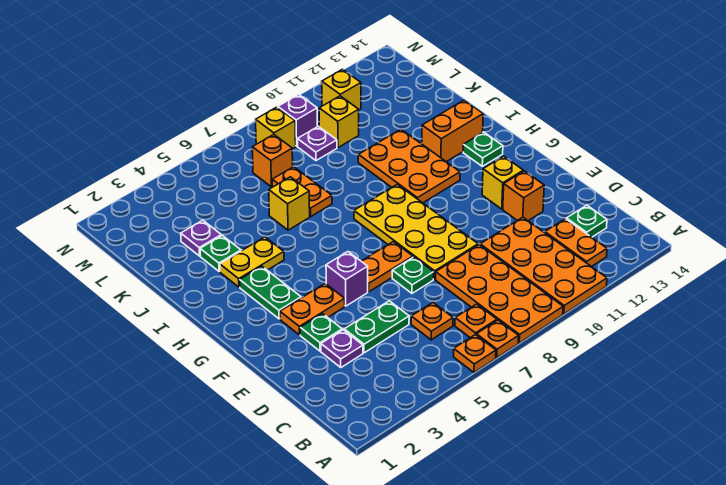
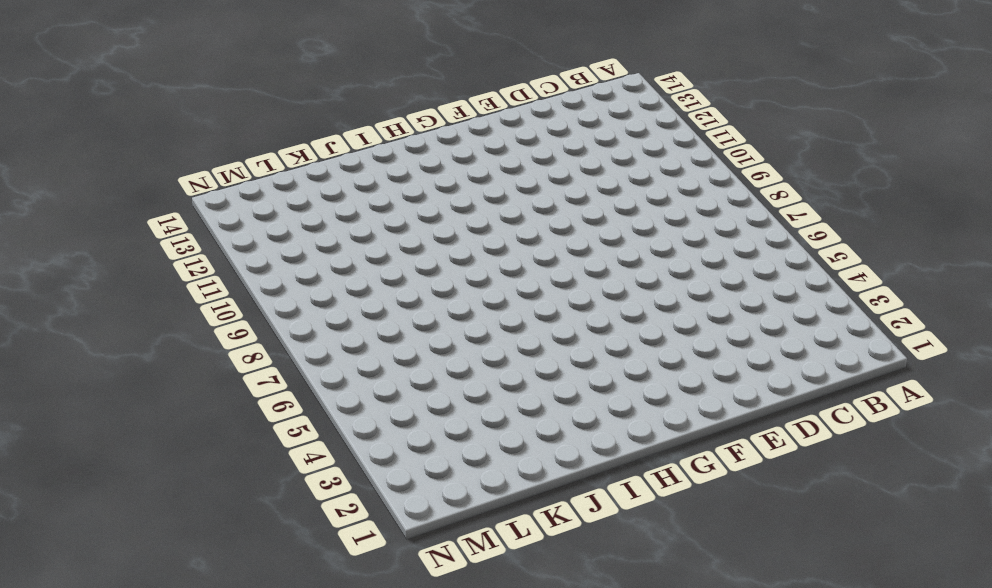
none -> orange plate A6 level 1
none -> orange plate A7 level 1
none -> orange plate A8:D9 level 1
none -> orange plate A10:D11 level 1

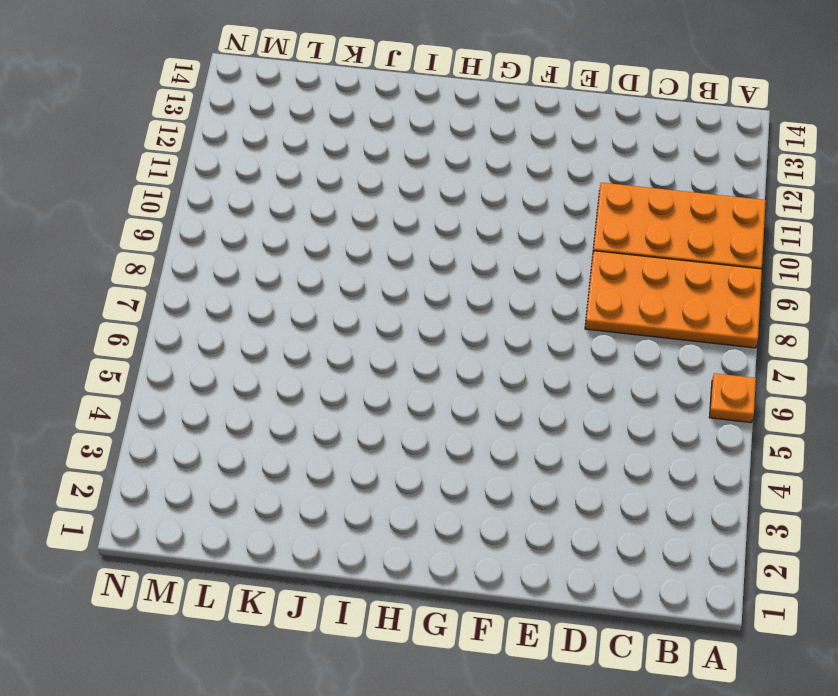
none -> orange plate A7 level 1
none -> orange plate B7 level 1
none -> orange plate B12:C12 level 1
none -> orange plate C6 level 1

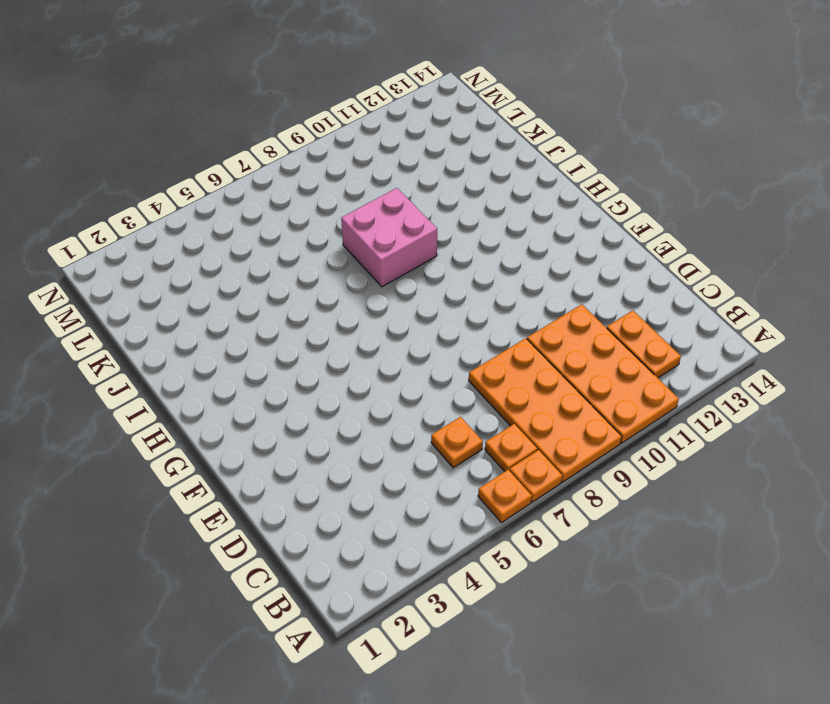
pink brick I8:J9 level 1 -> none
none -> green plate C13 level 1
none -> purple plate D3 level 1
none -> green plate D4:D5 level 1
none -> green plate E3 level 1

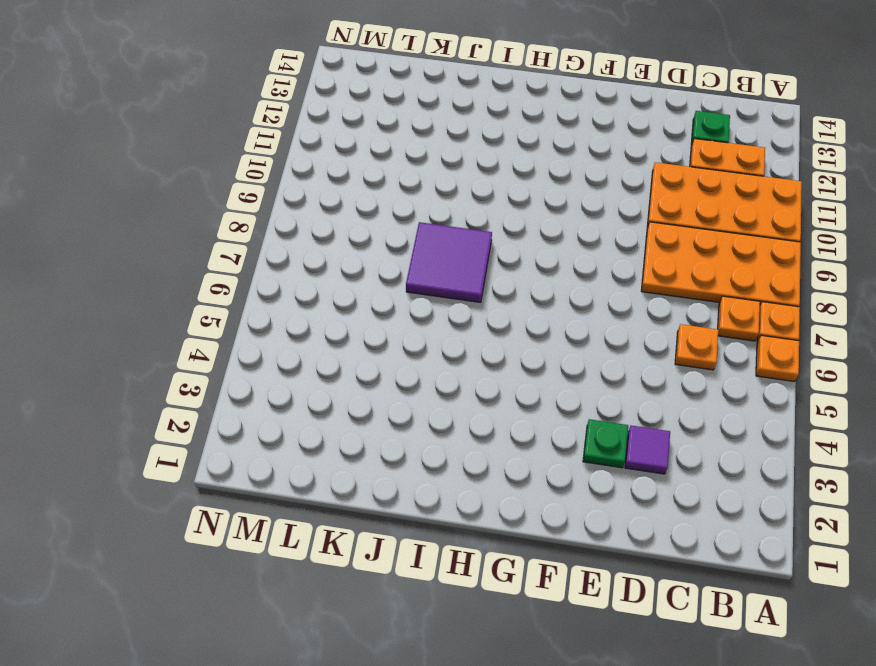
purple tile D3 level 1 -> purple plate D3 level 1
purple tile I7:J8 level 1 -> orange plate J7:K7 level 1
none -> green plate D4:D5 level 1
none -> green plate E7 level 1
none -> yellow plate E8:H9 level 1
none -> orange brick E12 level 1

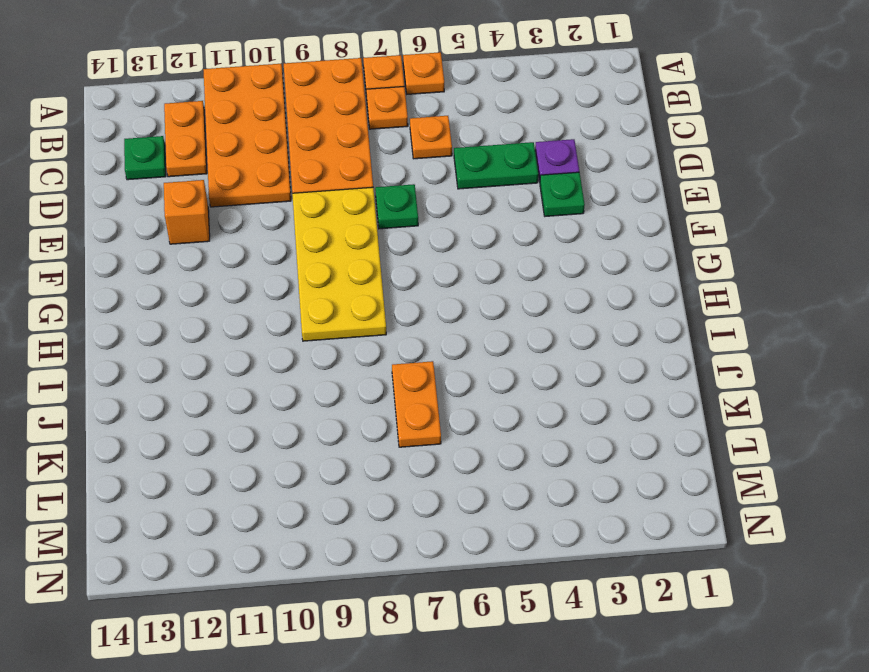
none -> orange plate F3:F4 level 1
none -> purple brick F5 level 1
none -> orange plate F6:F7 level 1
none -> yellow brick F12 level 1

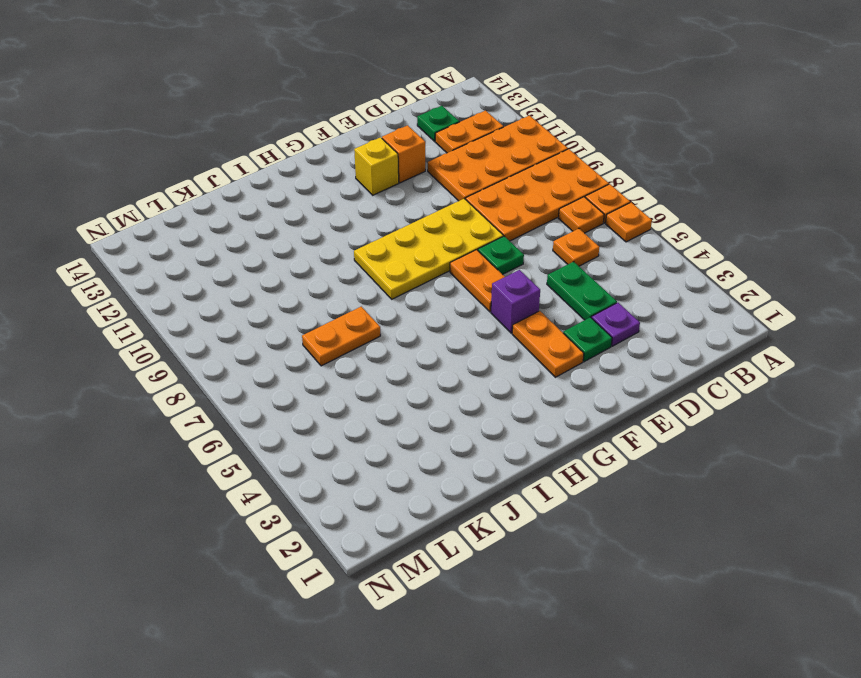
none -> green plate G3:H3 level 1
none -> orange plate H10:J11 level 1
none -> green plate H13 level 1
none -> yellow plate I3:I4 level 1

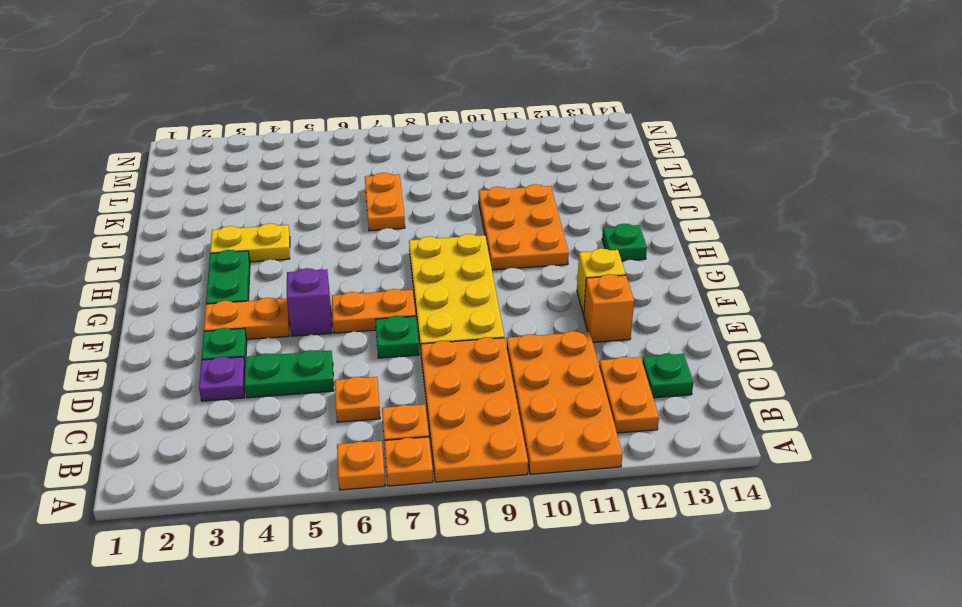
none -> orange brick I12:I13 level 1
none -> green plate J3 level 1
none -> yellow brick J6 level 1
none -> purple plate K3 level 1

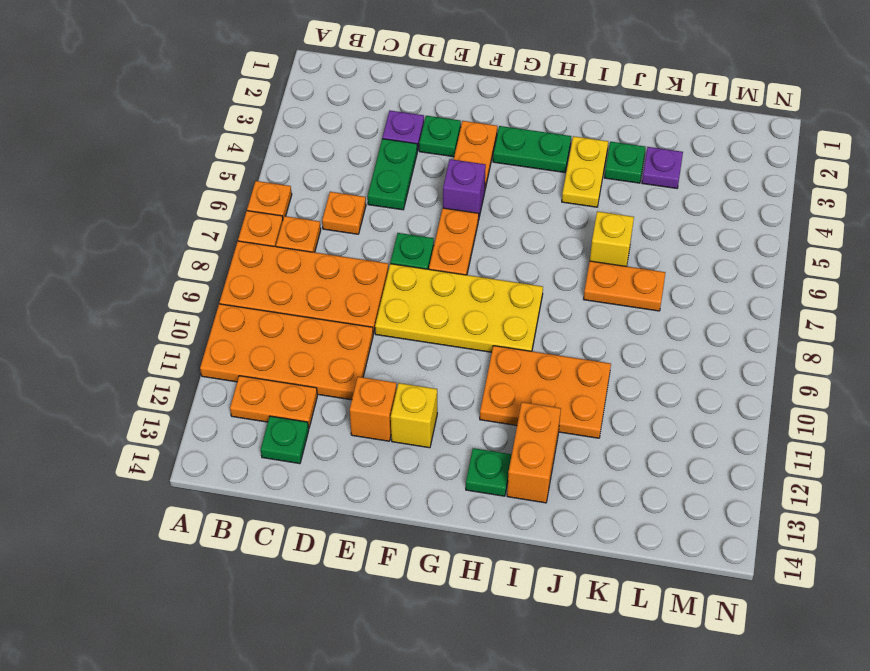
none -> orange brick L7 level 1
none -> purple plate L9 level 1
none -> yellow brick L10 level 1
none -> yellow brick M8 level 1

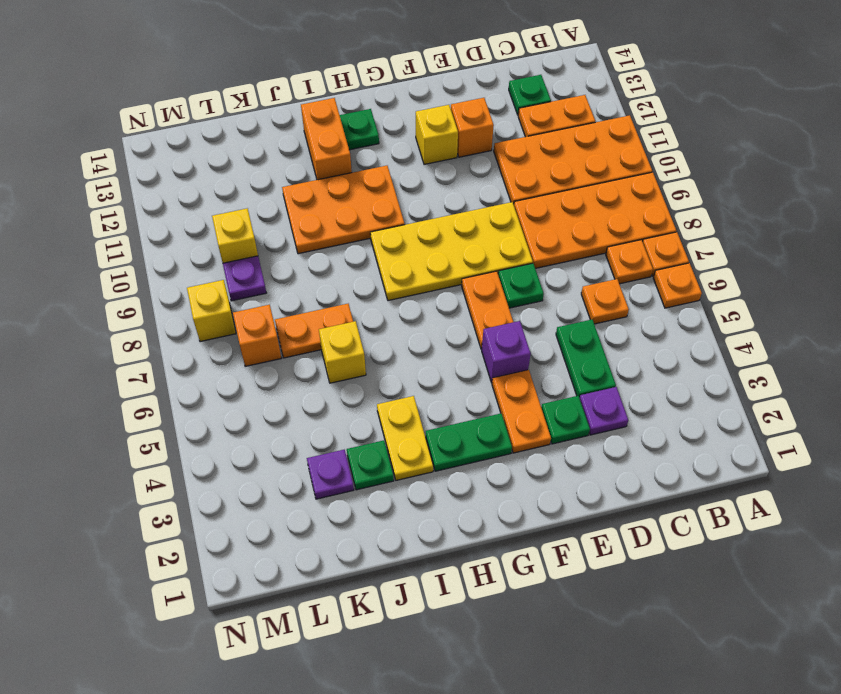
none -> purple brick M9 level 1
none -> yellow brick M11 level 1

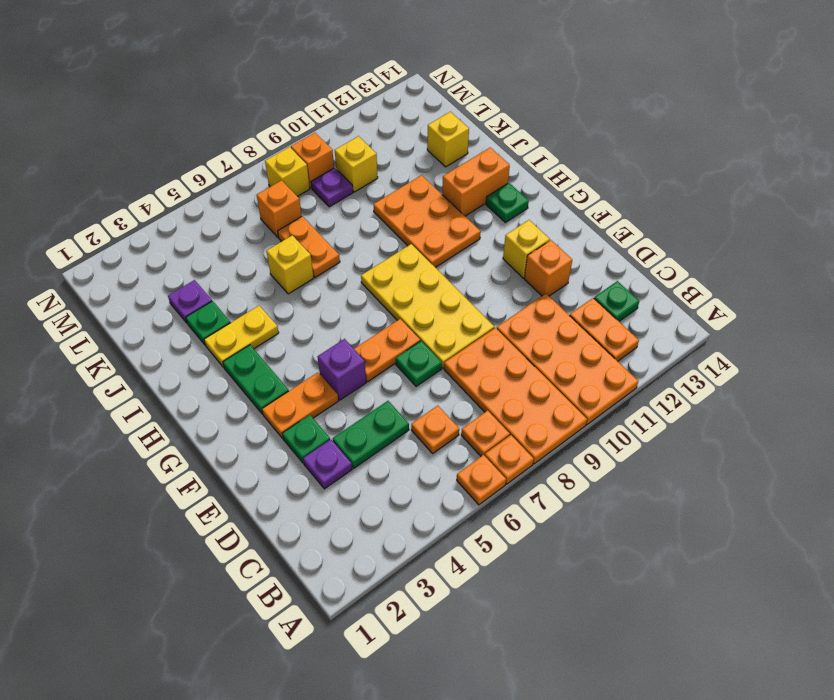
yellow brick K13 level 1 -> yellow brick M11 level 1
orange brick M9 level 1 -> purple brick M9 level 1

